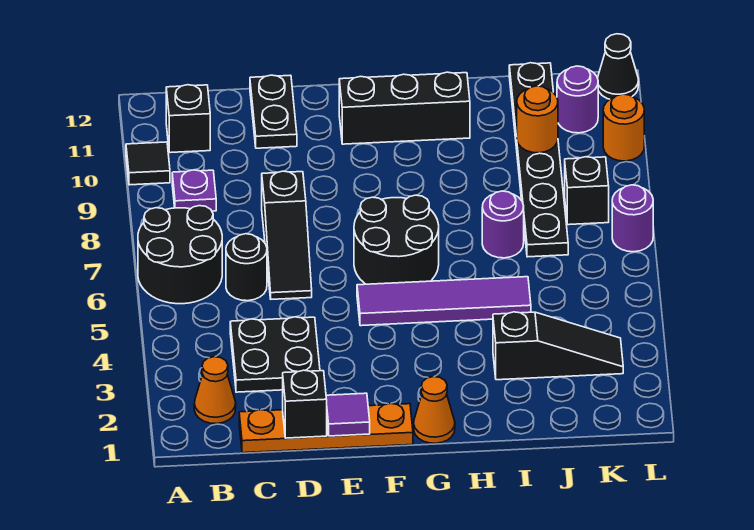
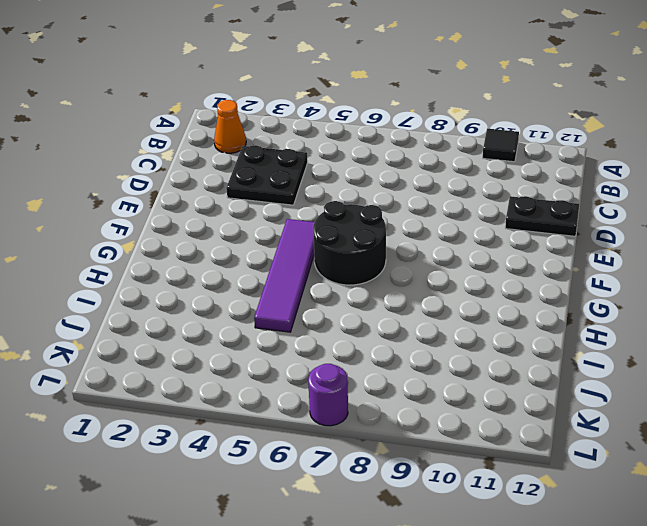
none -> black round brick A6:B7 level 1
none -> purple plate B9 level 1
none -> black brick B11 level 1

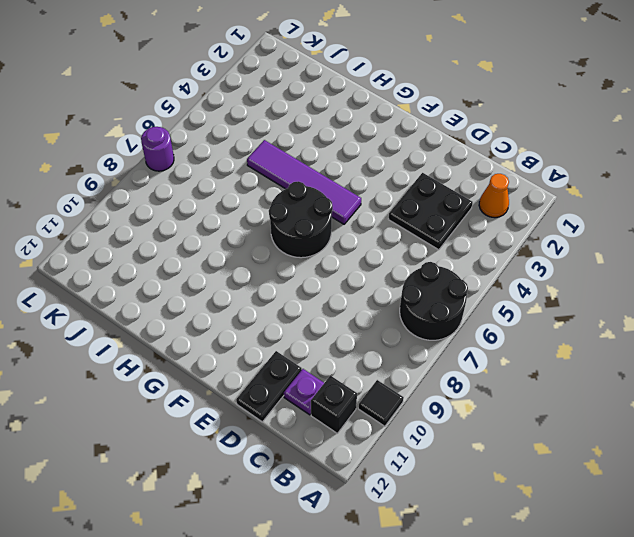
purple plate C11 level 1 -> purple plate B9 level 1
none -> orange plate C1:F1 level 1
none -> black round brick C6 level 1
none -> black slope D6:D8 level 1 top 8

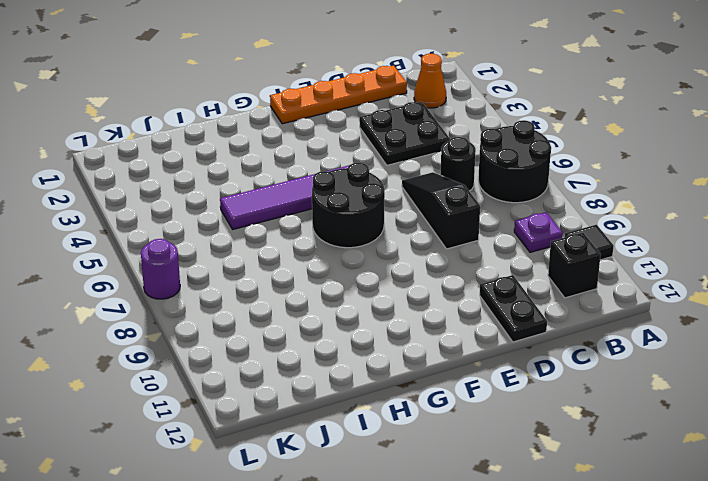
none -> black brick F11:H11 level 1
none -> orange cone G1 level 1
none -> black slope I3:K3 level 1 top I

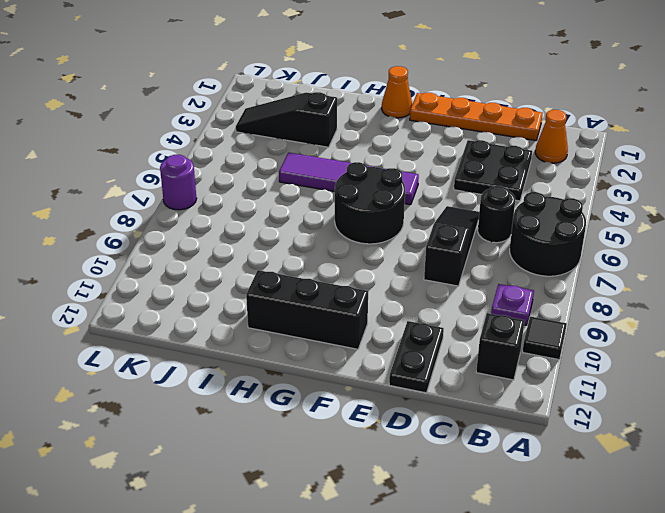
none -> purple round brick I7 level 1
none -> black plate J7:J12 level 1
none -> black brick K8 level 1

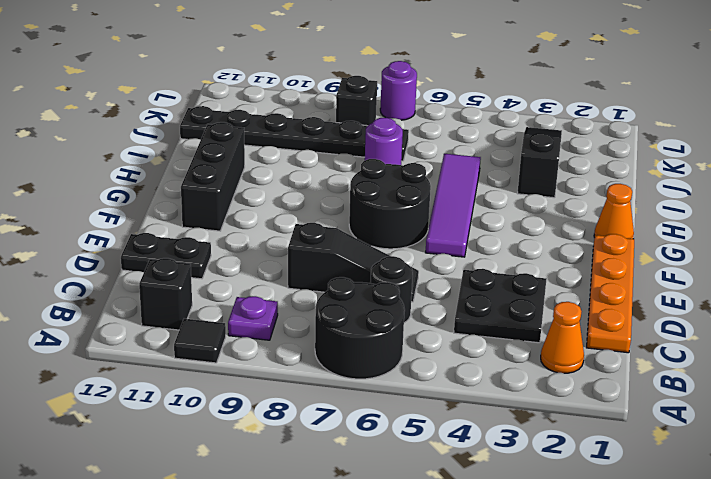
none -> purple round brick K11 level 1
none -> orange round brick L10 level 1
none -> black cone L12 level 1

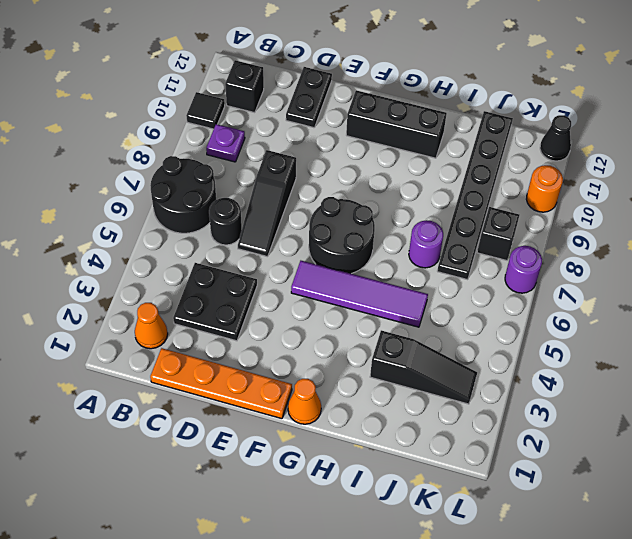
none -> purple round brick K11 level 1
none -> black brick D1 level 2
none -> purple tile E1 level 2

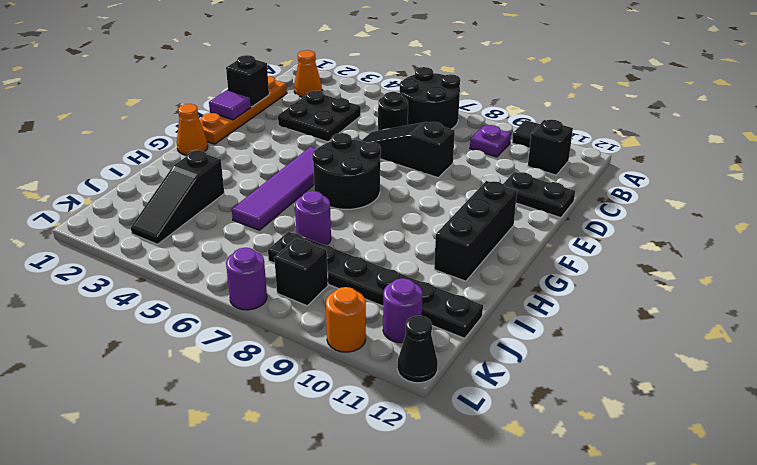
none -> orange round brick J10 level 2

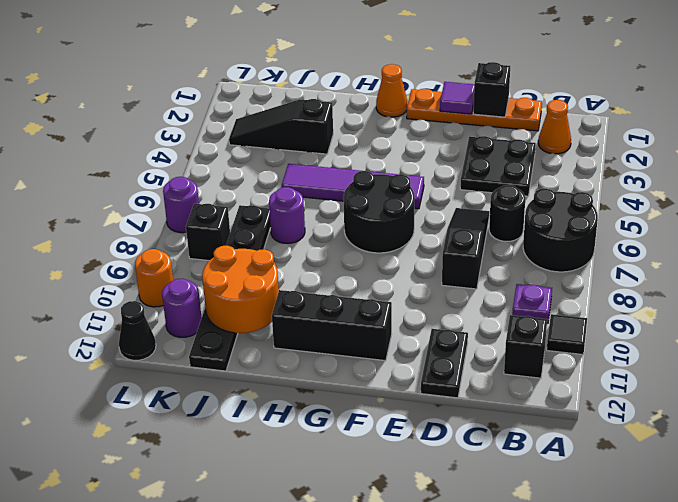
orange round brick I10:J11 level 2 -> orange round brick J10 level 2

